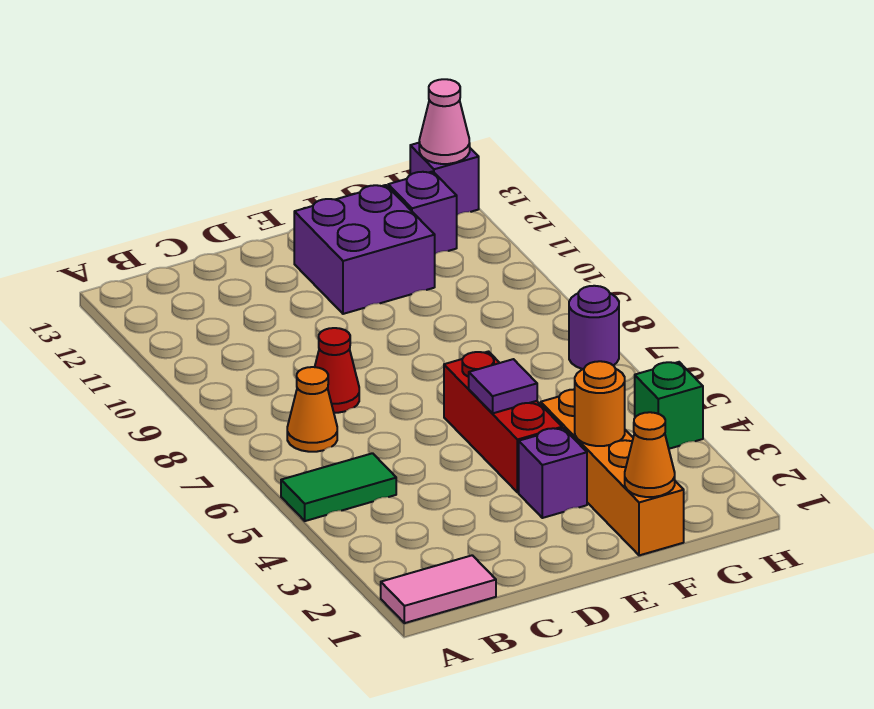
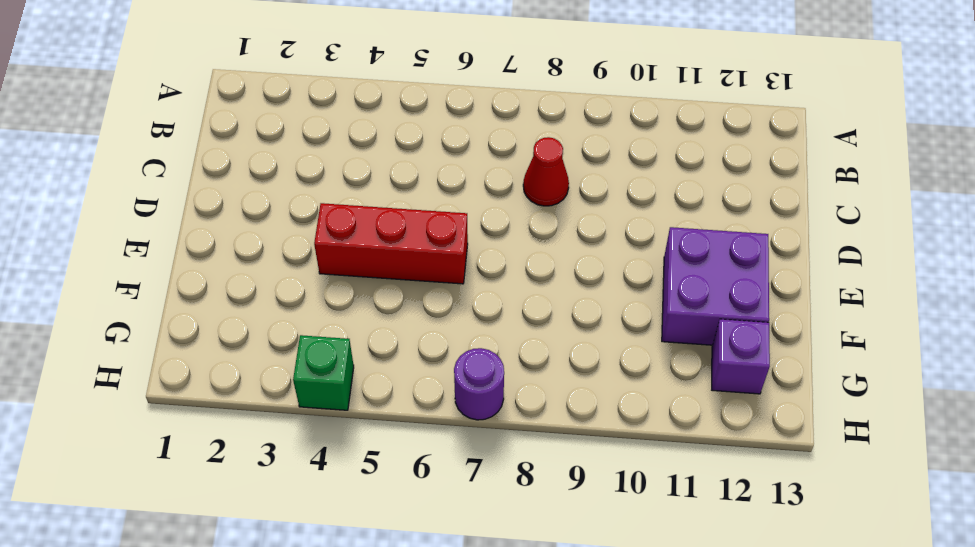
none -> pink tile A1:B1 level 1
none -> green tile A5:B5 level 1
none -> orange cone B7 level 1

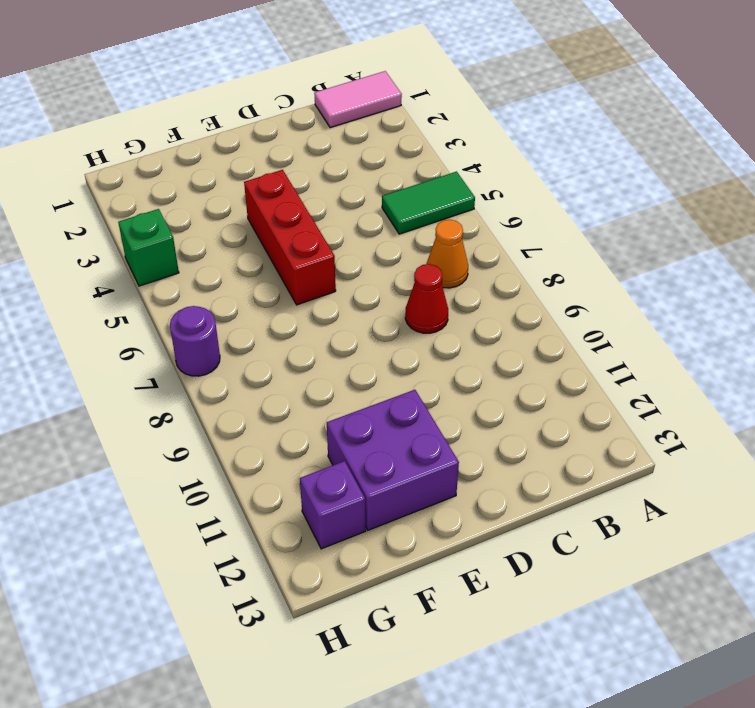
none -> purple brick E3 level 1
none -> orange brick F1:F4 level 1
none -> purple brick H13 level 1

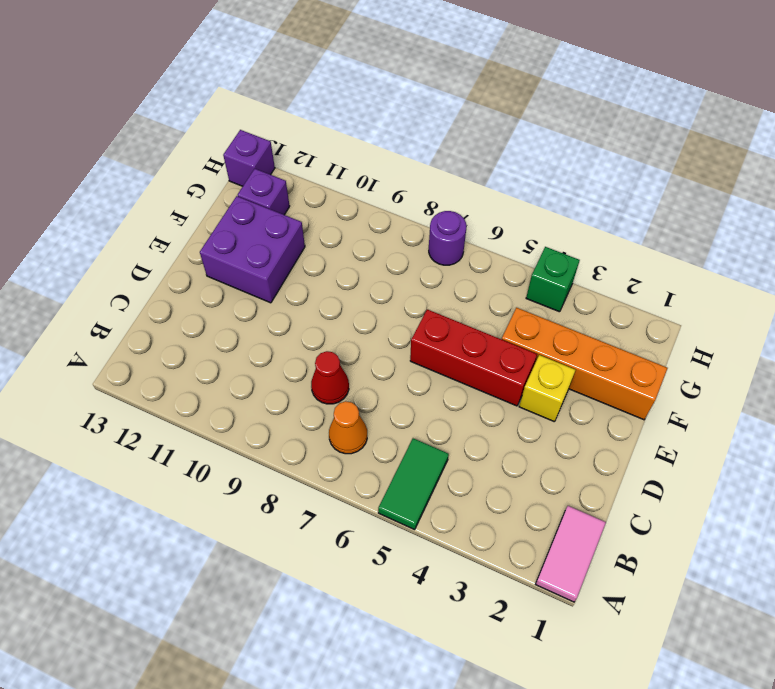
yellow brick E3 level 1 -> purple brick E3 level 1
none -> purple tile E5 level 2
none -> orange cone F1 level 2
none -> orange round brick F3 level 2

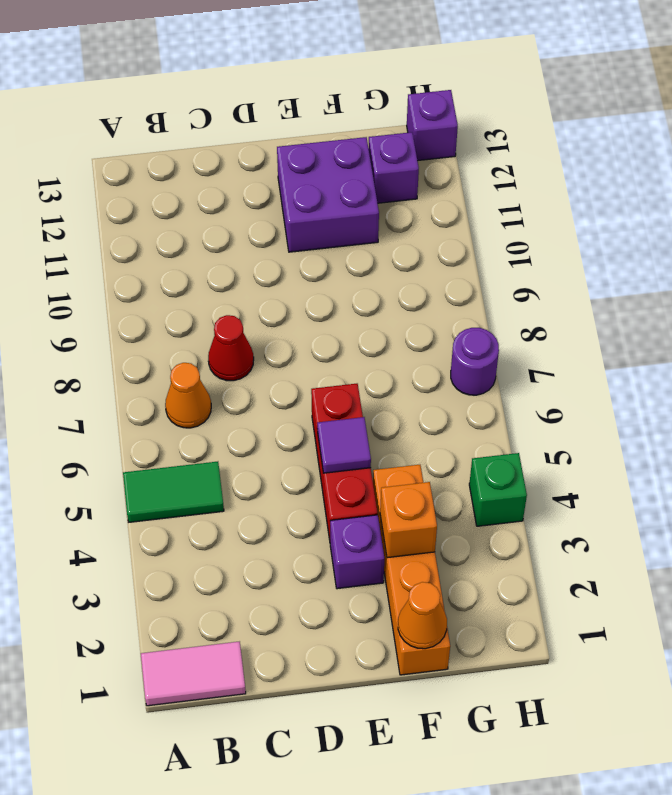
orange brick F3 level 2 -> orange round brick F3 level 2
none -> pink cone H13 level 2

